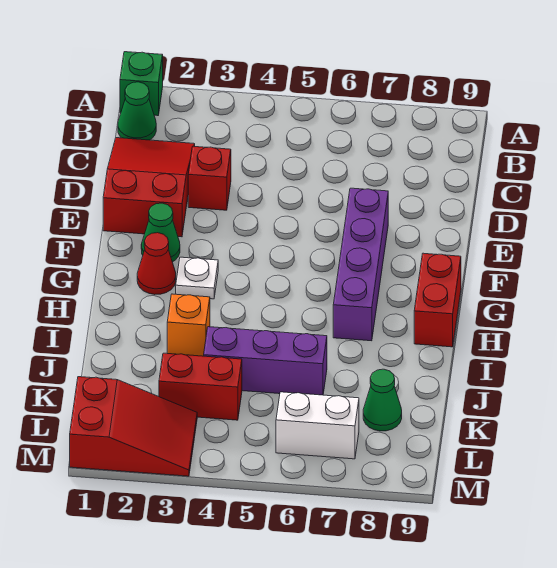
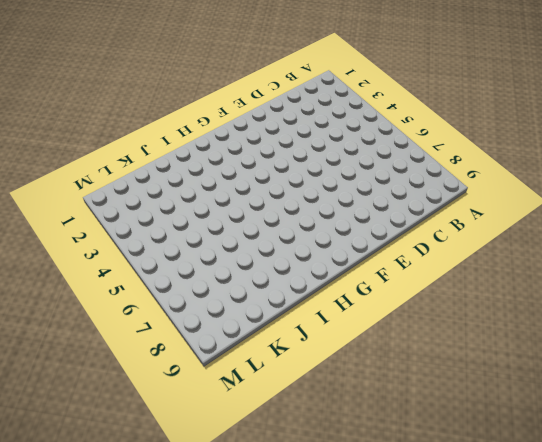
none -> green brick A1 level 1
none -> green cone B1 level 1
none -> red slope C1:E2 level 1 top E

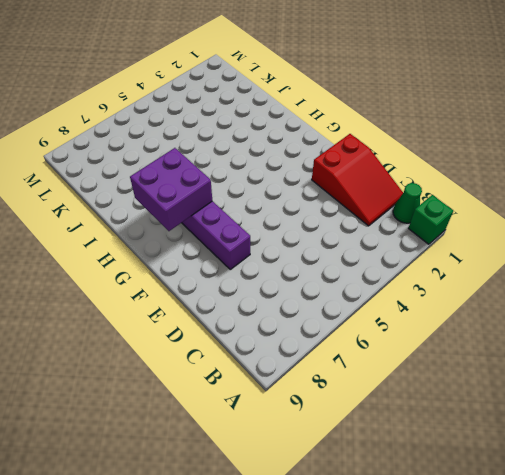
purple brick G7:H8 level 2 -> none
none -> red brick D3 level 1
none -> green cone F2 level 1
none -> red cone G2 level 1

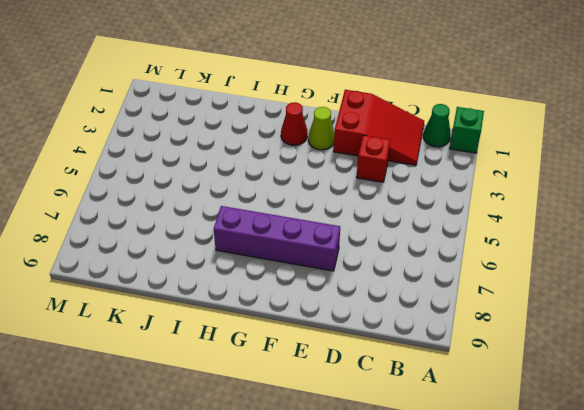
lime cone F2 level 1 -> green cone F2 level 1
none -> white plate G3 level 1
none -> red brick G9:H9 level 1
none -> orange brick I3 level 1

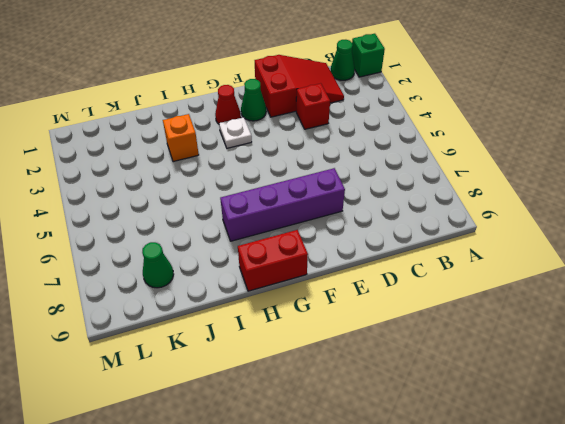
none -> purple brick J4:J6 level 1
none -> red brick K3:K4 level 1
none -> red slope L1:M3 level 1 top 1

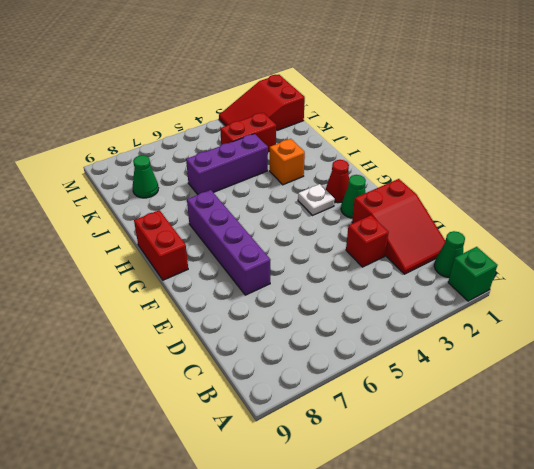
none -> white brick L6:L7 level 1

